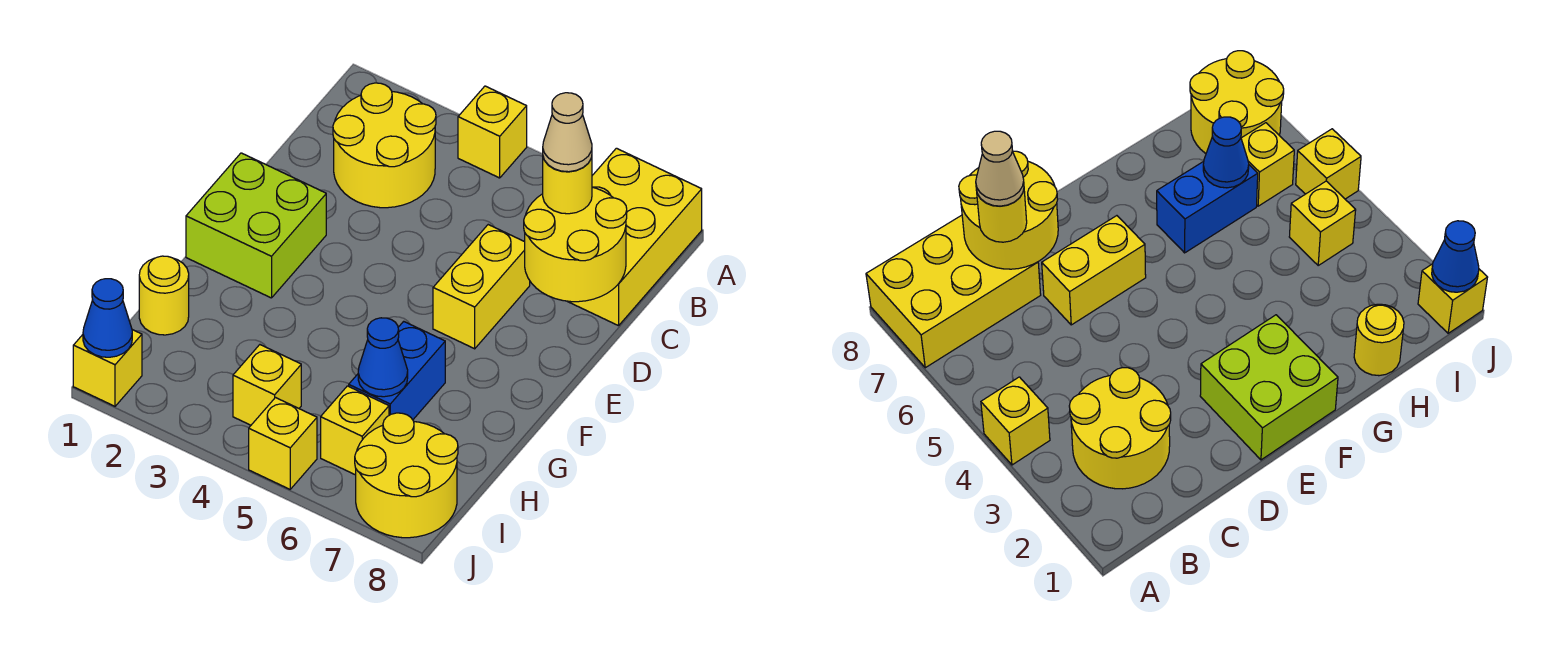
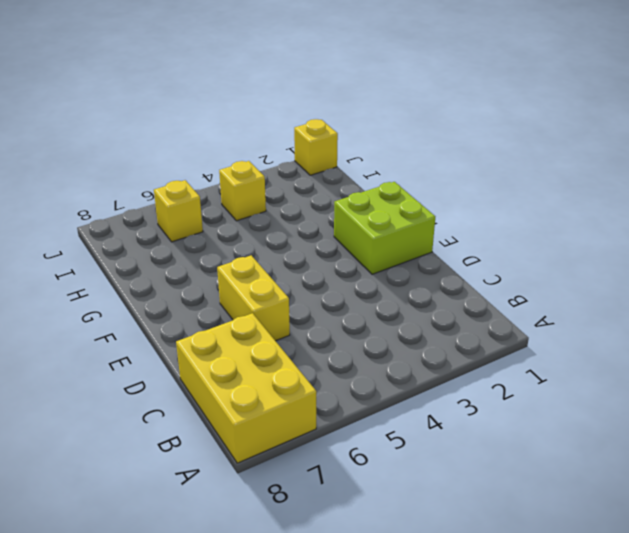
none -> yellow brick A4 level 1
none -> yellow round brick B2:C3 level 1
none -> blue brick G6:H6 level 1

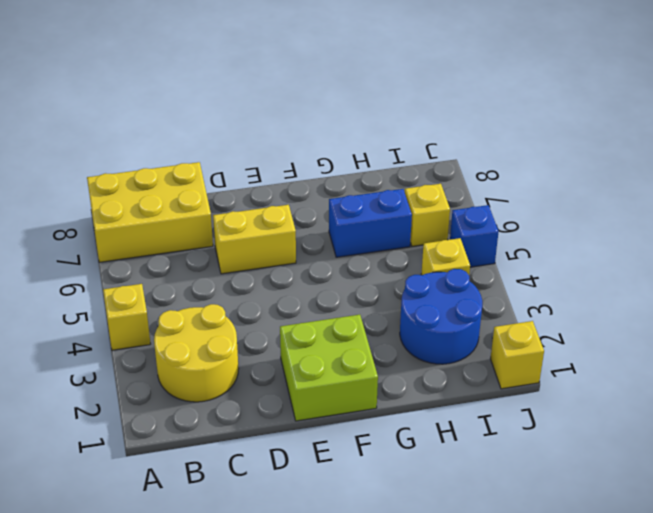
blue round brick H2:I3 level 1 -> none
blue brick J5 level 1 -> yellow brick J5 level 1
none -> yellow round brick H1 level 1
none -> yellow round brick I7:J8 level 1
none -> yellow round brick C7:D8 level 2

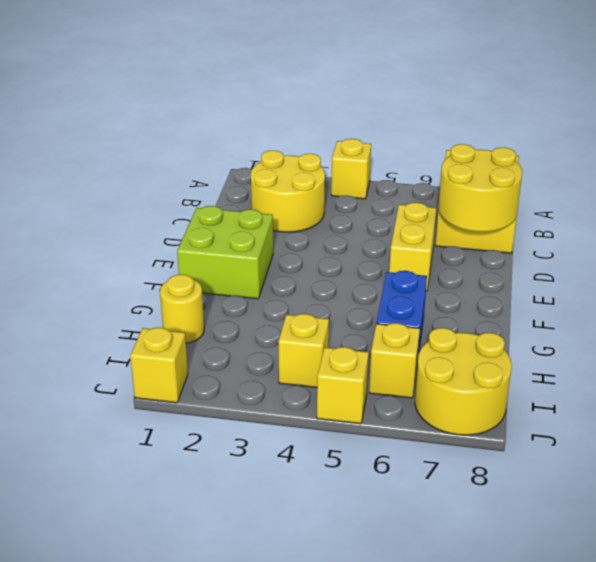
none -> blue cone H6 level 2
none -> blue cone J1 level 2
none -> yellow round brick C7 level 3

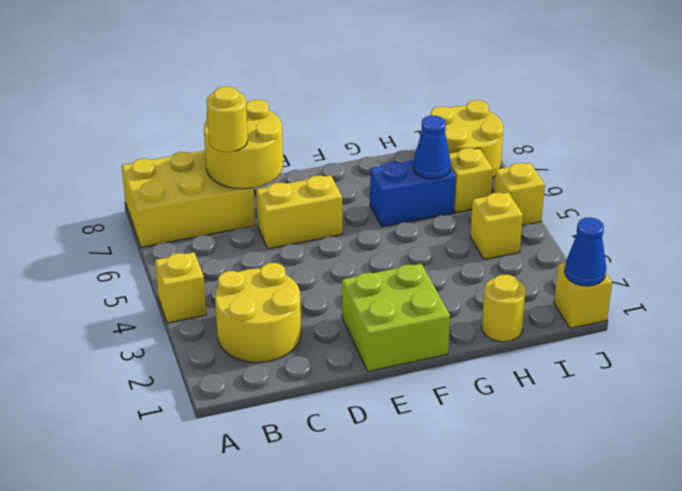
none -> tan cone C7 level 4

